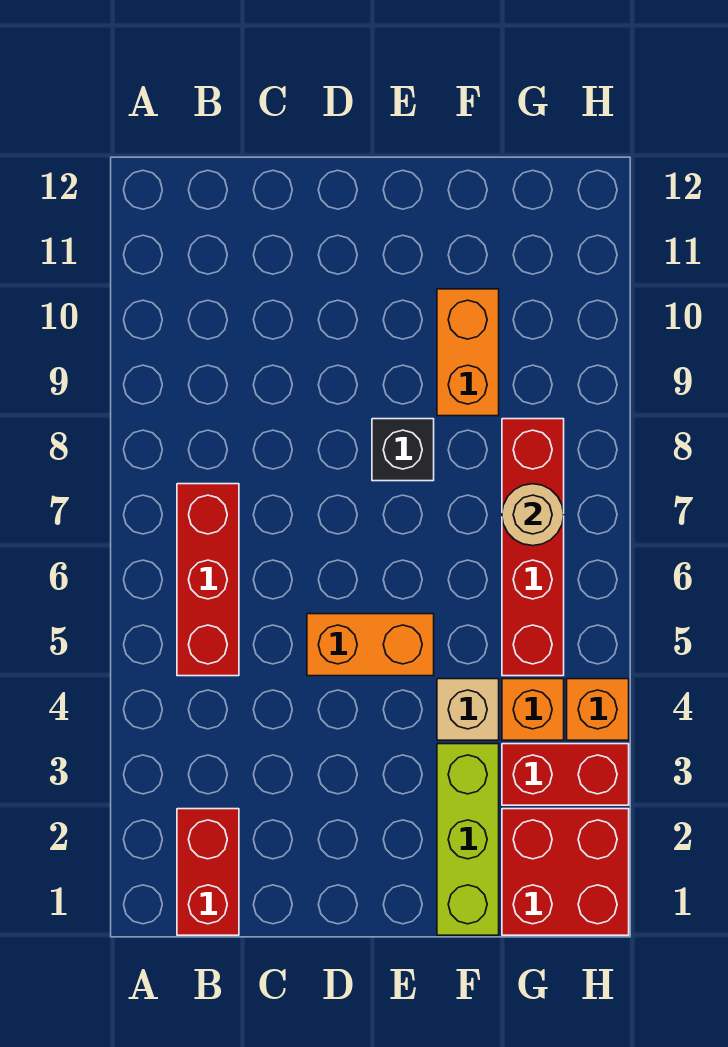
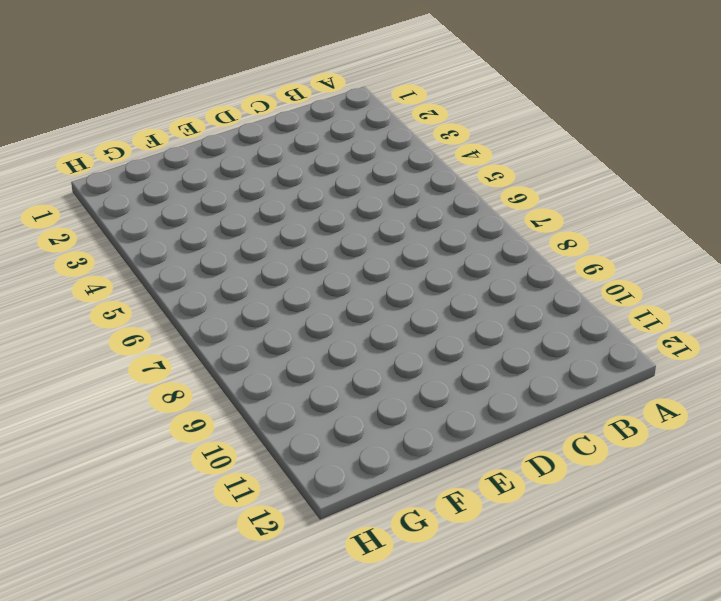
none -> red brick B1:B2 level 1
none -> red brick B5:B7 level 1
none -> orange brick D5:E5 level 1

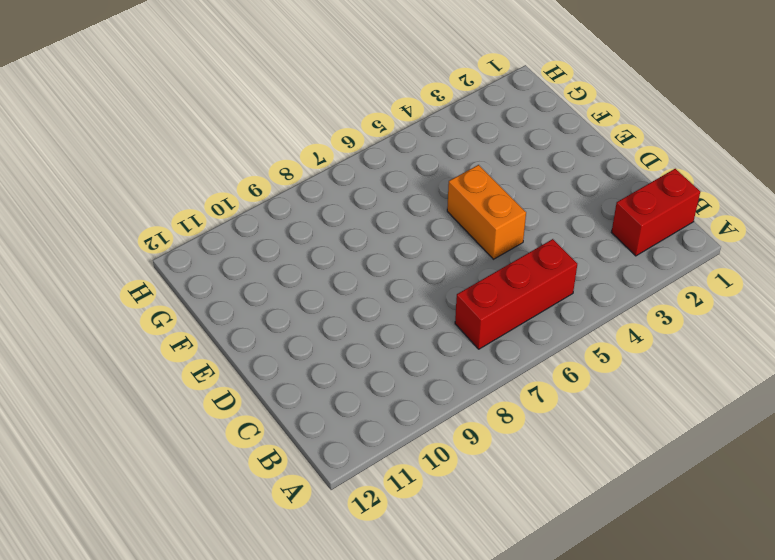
none -> black brick E8 level 1
none -> lime brick F1:F3 level 1
none -> tan brick F4 level 1

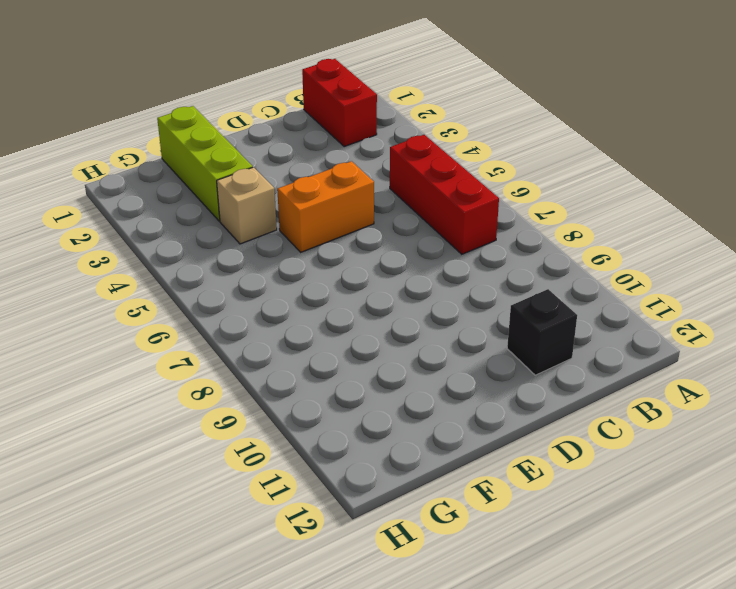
black brick C11 level 1 -> black brick E8 level 1
none -> orange brick F9:F10 level 1
none -> red brick G1:H2 level 1
none -> red brick G3:H3 level 1

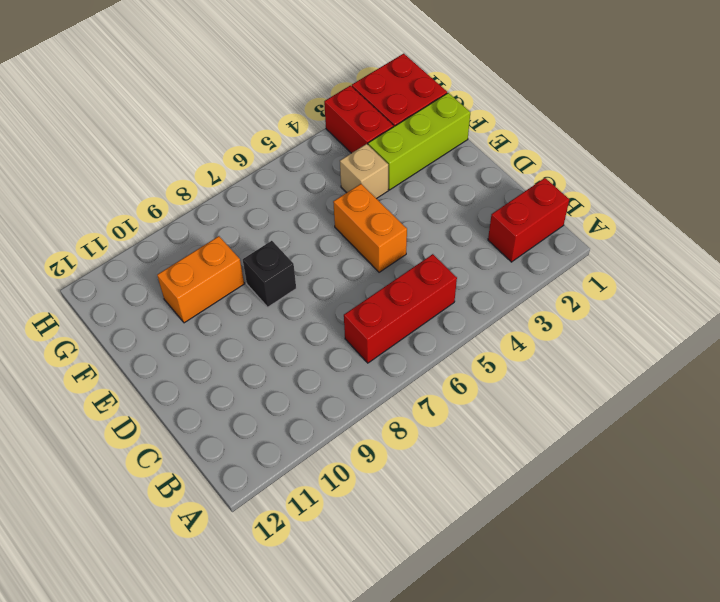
none -> orange brick G4 level 1
none -> red brick G5:G8 level 1
none -> orange brick H4 level 1

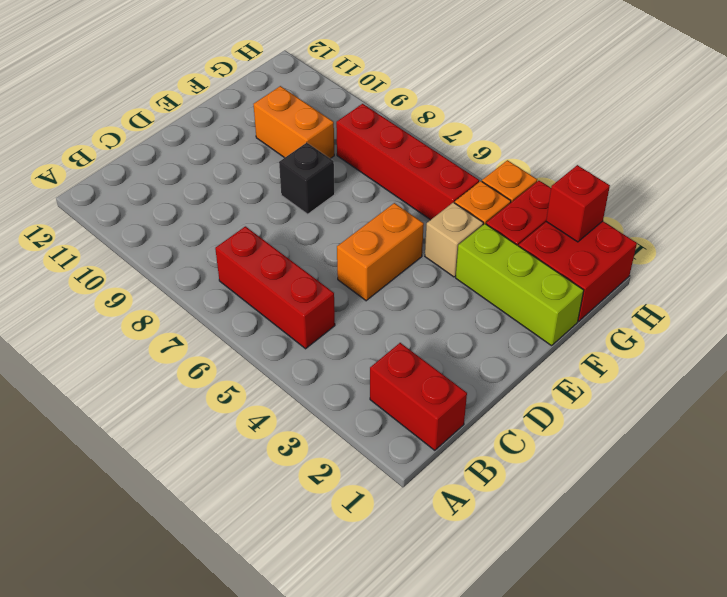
red brick H2 level 2 -> none
none -> tan round brick G7 level 2

